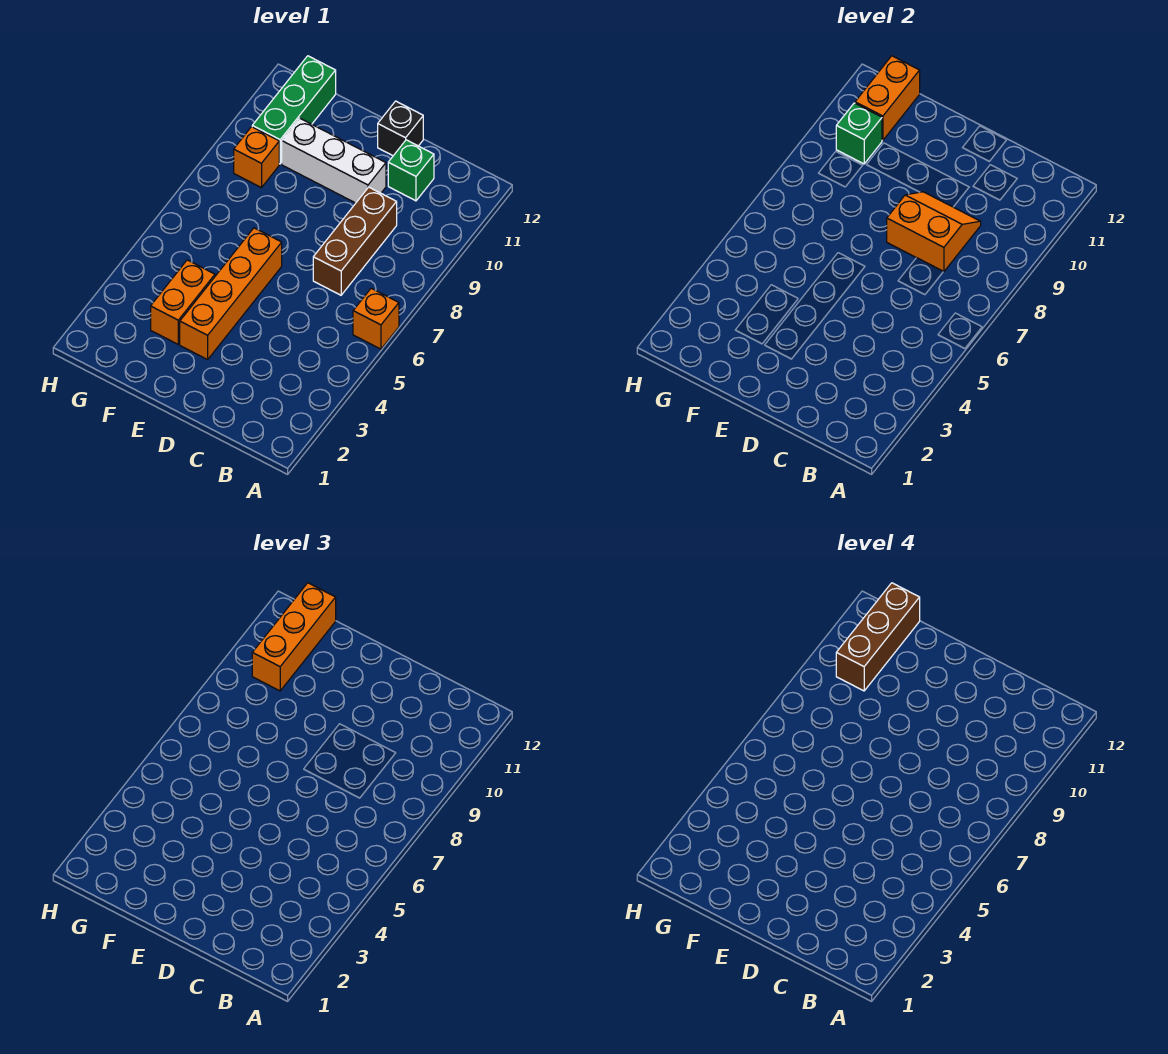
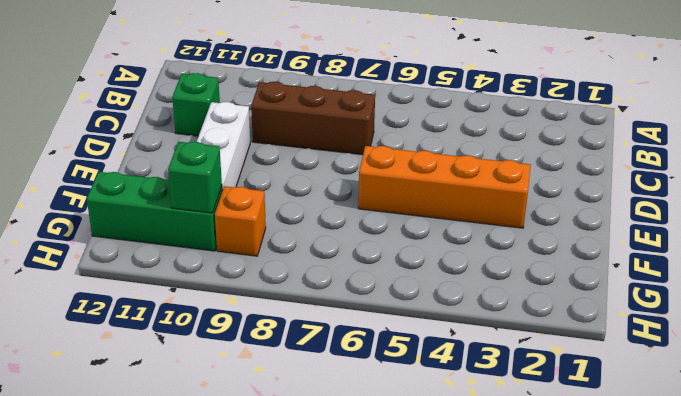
none -> orange brick A6 level 1
none -> black brick D12 level 1
none -> orange brick F3:F4 level 1

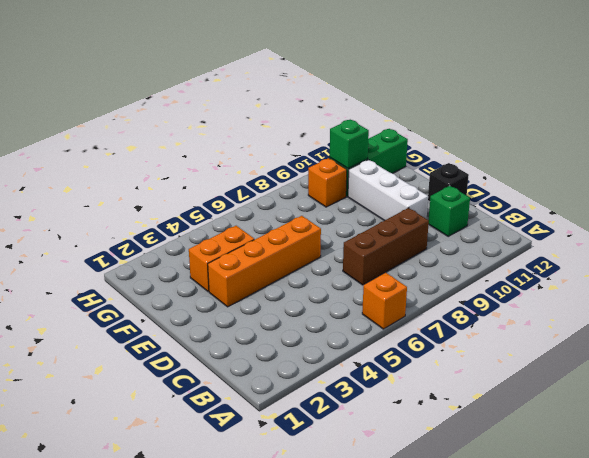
none -> orange slope C8:D9 level 2 top 8
none -> orange brick G11:G12 level 2
none -> orange brick G10:G12 level 3

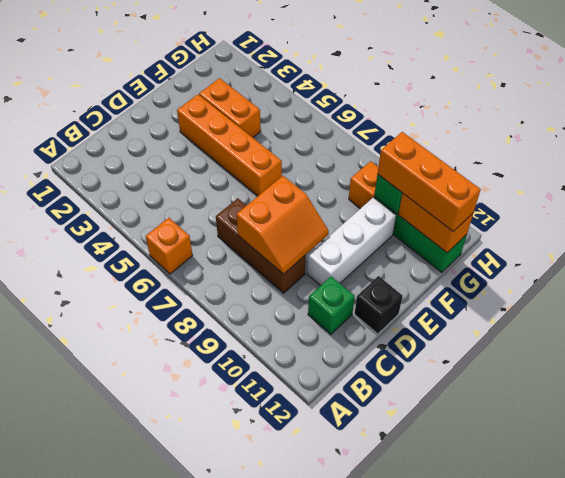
none -> brown brick G10:G12 level 4

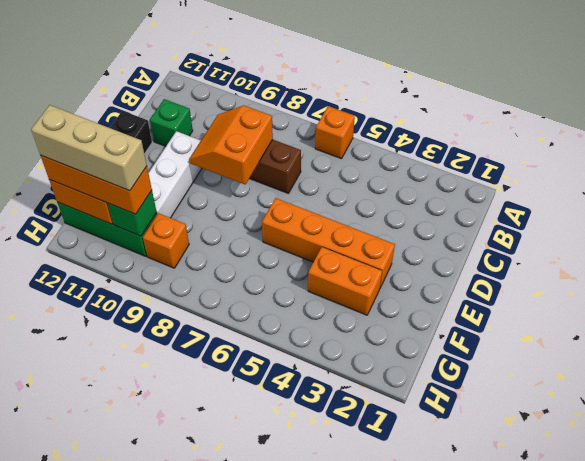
tan brick G10:G12 level 4 -> brown brick G10:G12 level 4

